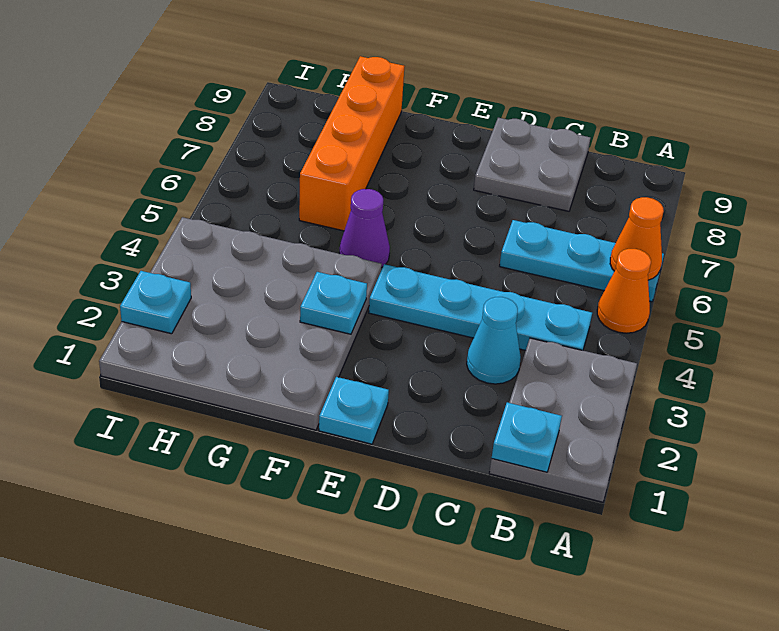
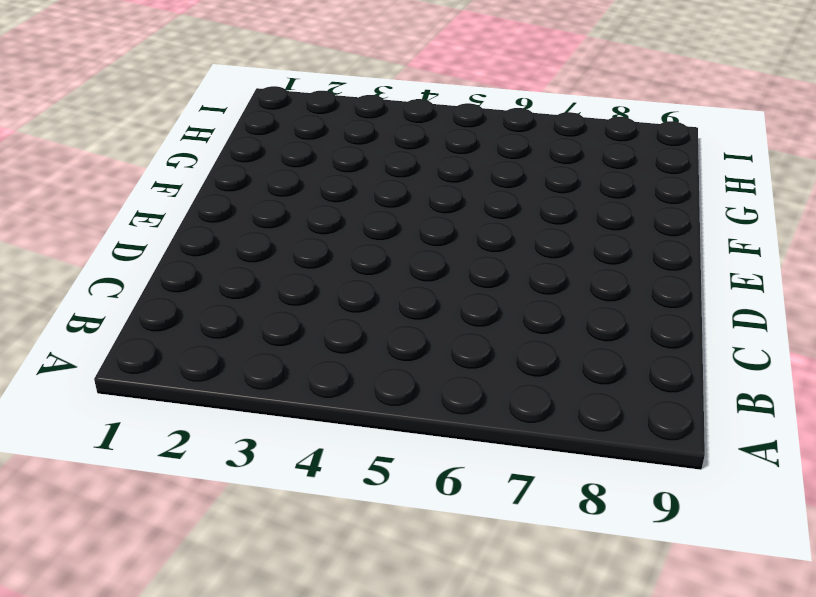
none -> grey plate A1:B3 level 1
none -> orange cone A5 level 1
none -> cyan plate A6:C6 level 1

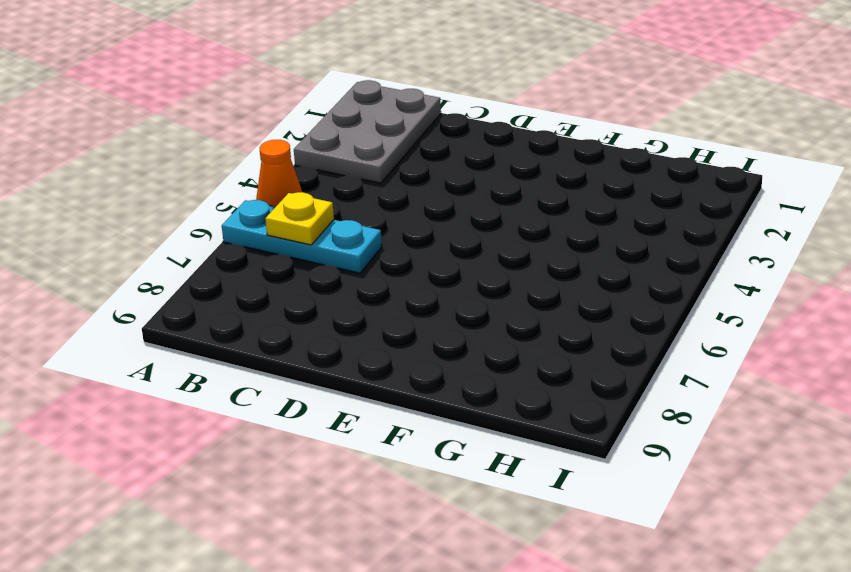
yellow plate B6 level 2 -> none
none -> cyan plate B4:E4 level 1
none -> cyan cone C3 level 1
none -> grey plate C8:D9 level 1

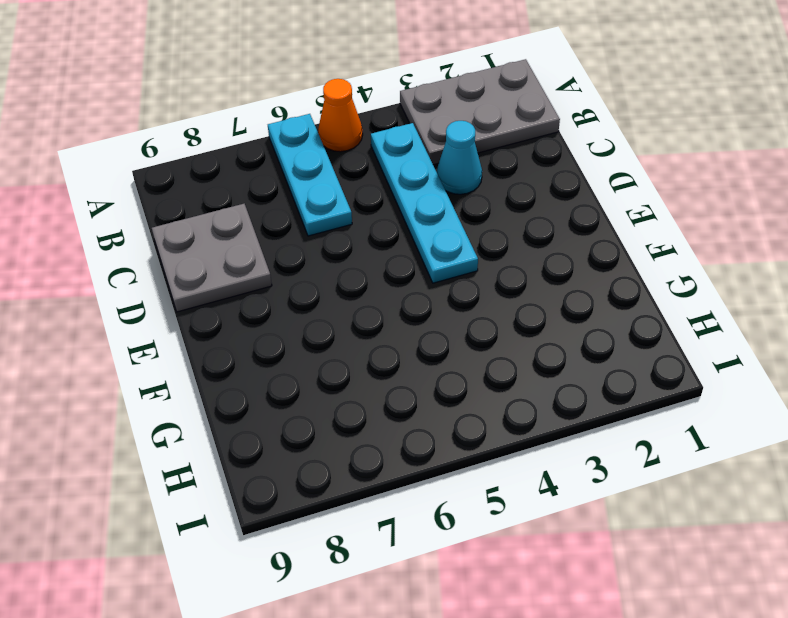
none -> cyan plate E1 level 1
none -> grey plate F1:I4 level 1
none -> purple cone F5 level 1

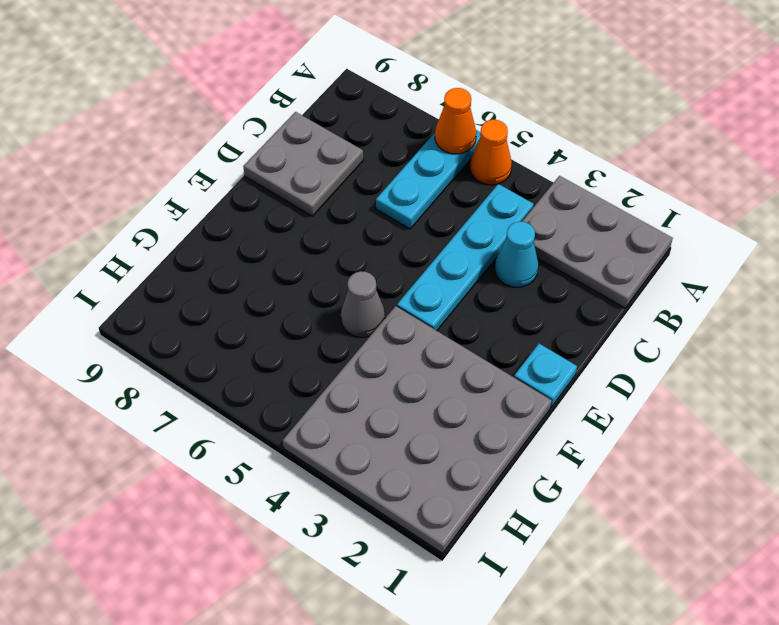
grey cone F5 level 1 -> purple cone F5 level 1
none -> orange brick G6:G9 level 1
none -> cyan plate B1 level 2
none -> cyan plate F3 level 2

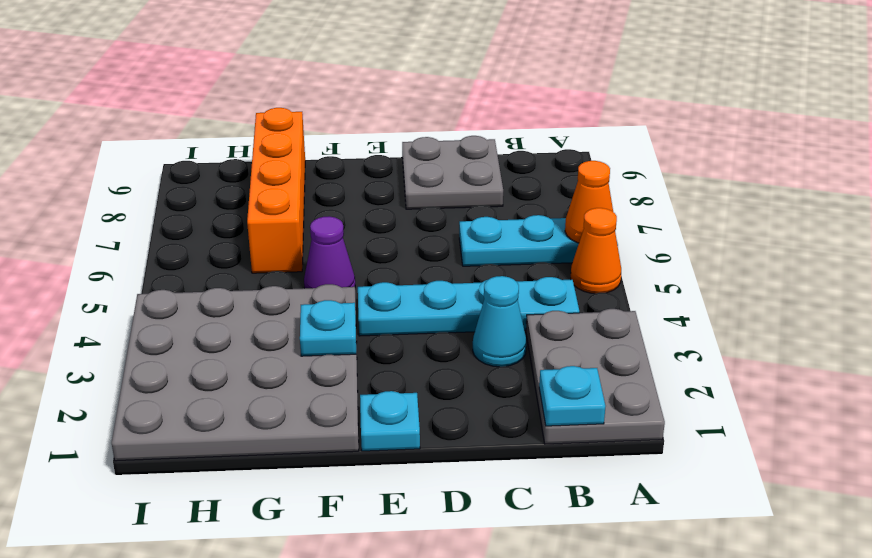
none -> cyan plate I2 level 2

